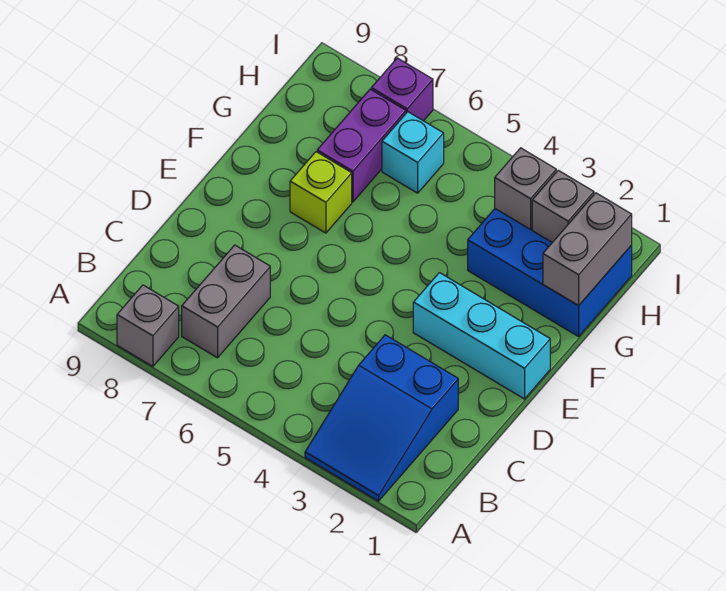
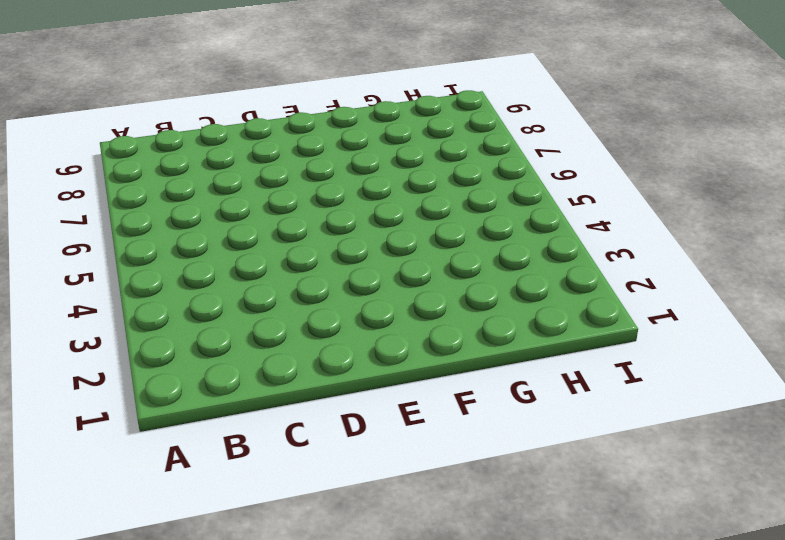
none -> blue slope A2:C3 level 1 top C
none -> grey brick A8 level 1
none -> grey brick B7:C7 level 1

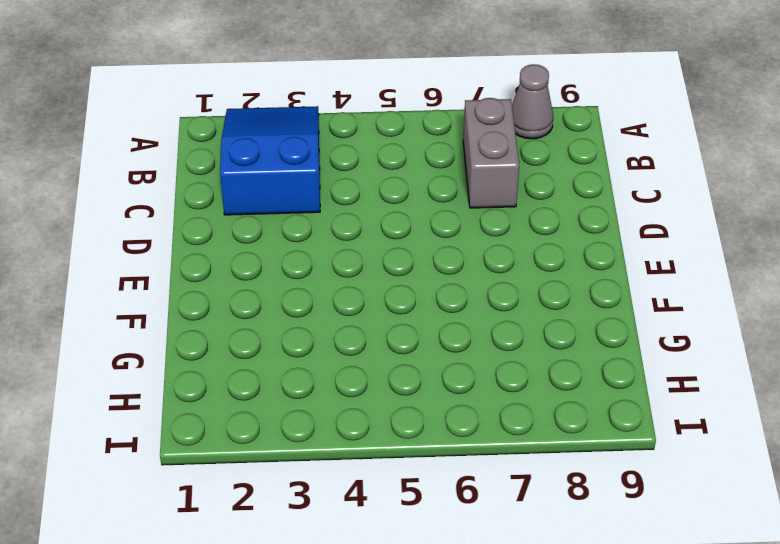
grey cone A8 level 1 -> grey brick A8 level 1
none -> cyan brick E1:E3 level 1
none -> lime brick F7 level 1
none -> blue brick G1:H3 level 1

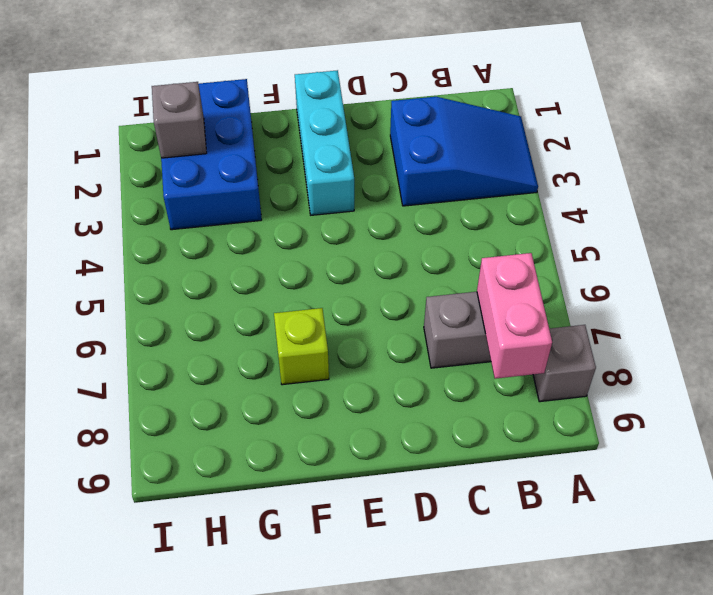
pink brick B7:B8 level 2 -> none
none -> purple brick G7:H7 level 1
none -> cyan brick H6 level 1
none -> purple brick I7 level 1

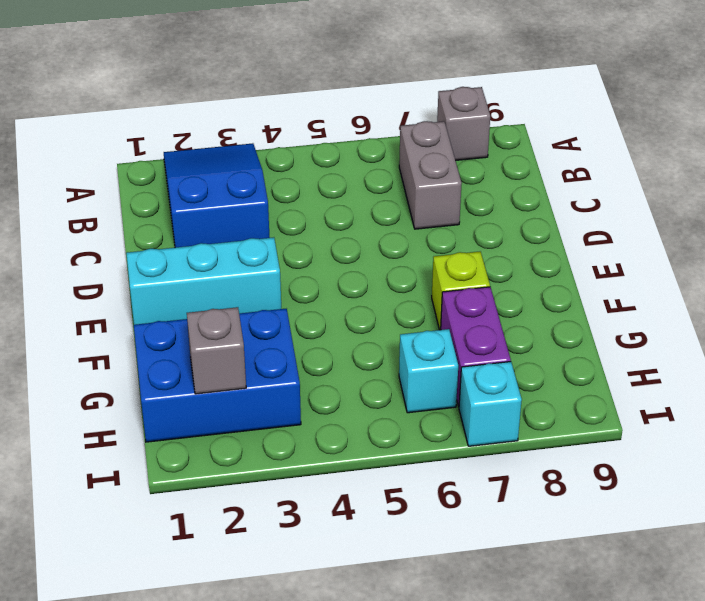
cyan brick I7 level 1 -> purple brick I7 level 1
none -> grey brick G1:H1 level 2
none -> grey brick H3 level 2

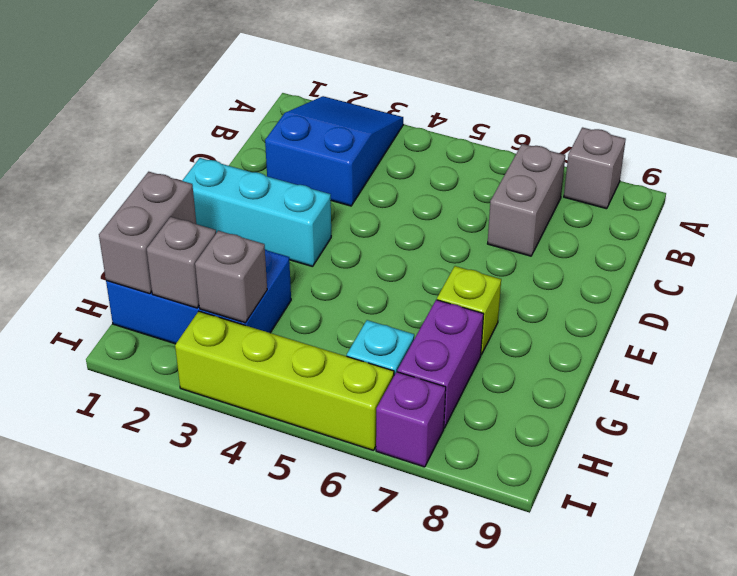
lime brick I3:I6 level 1 -> none

